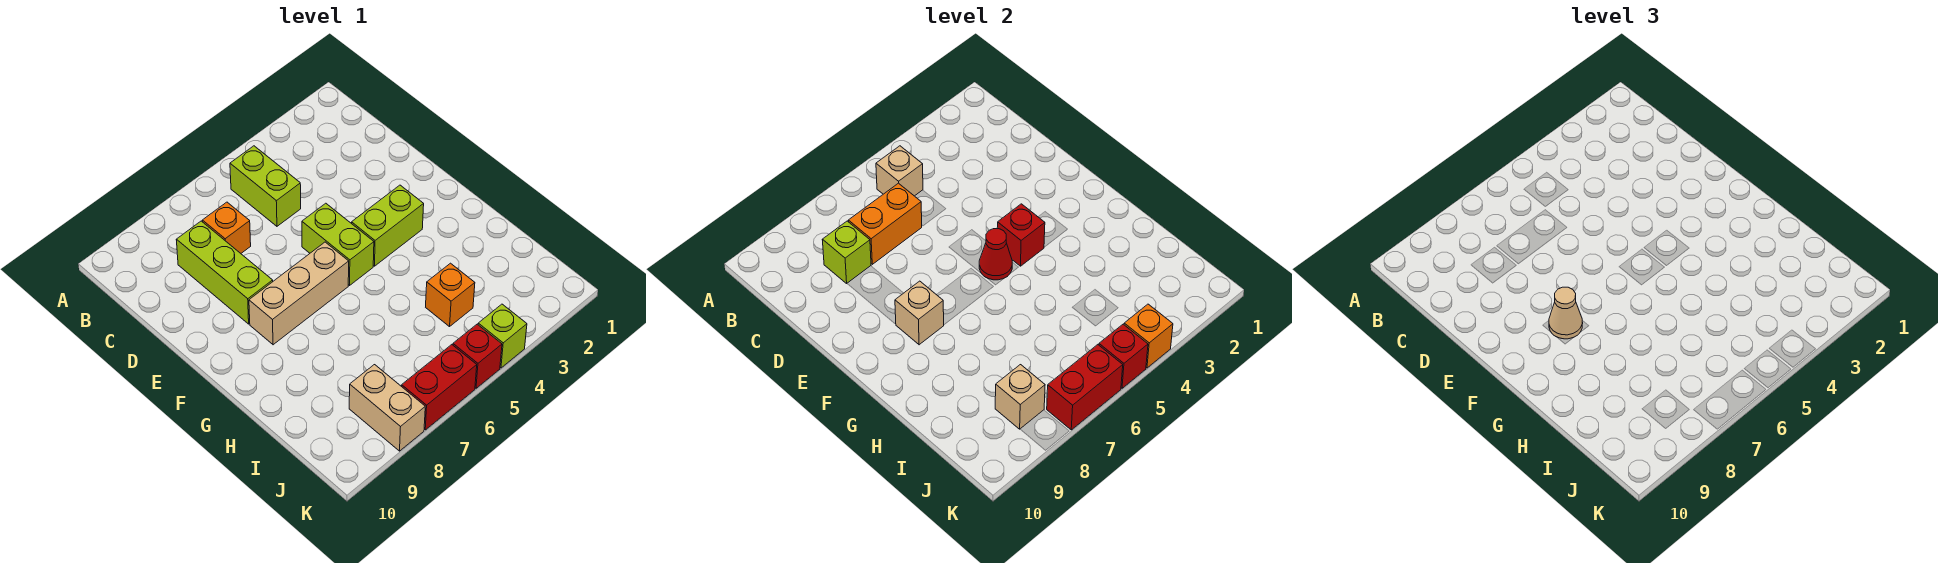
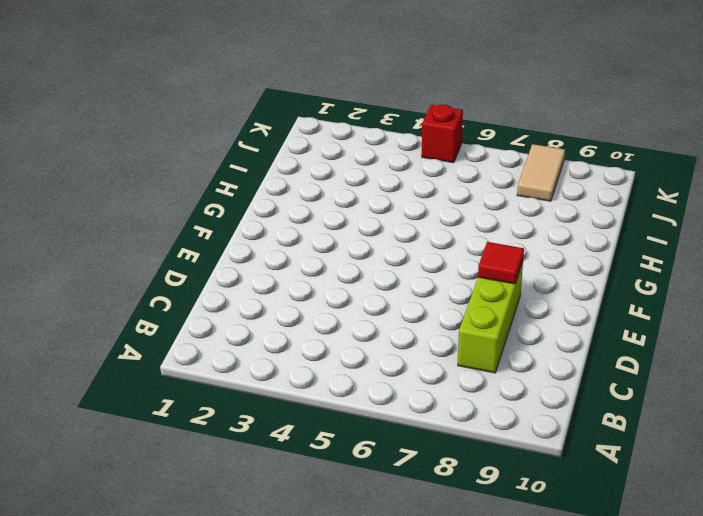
red tile E8 level 2 -> none
tan tile J8:K8 level 1 -> tan brick J8:K8 level 1
none -> lime brick B5:C5 level 1
none -> orange brick C7 level 1
none -> lime brick E5:F5 level 1

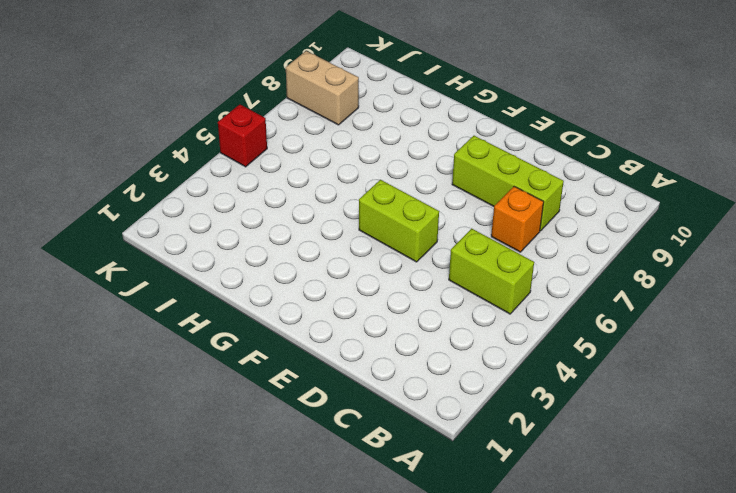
none -> lime brick F3:F4 level 1
none -> tan brick F6:F8 level 1
none -> orange brick I4 level 1

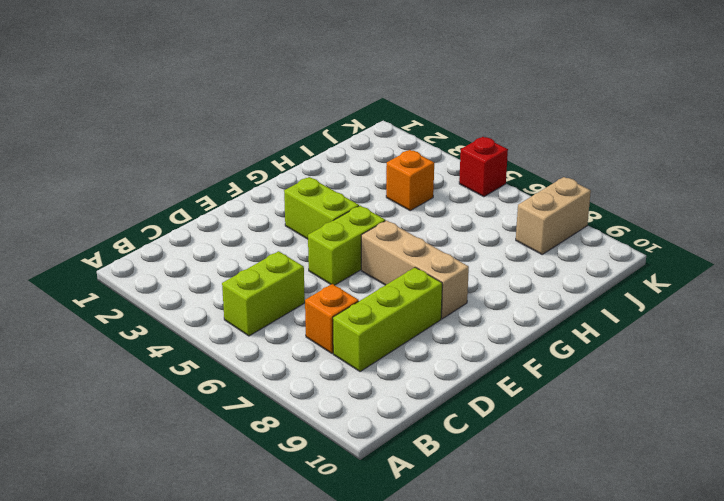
none -> lime brick K4 level 1
none -> red brick K6:K7 level 1
none -> tan brick B5 level 2

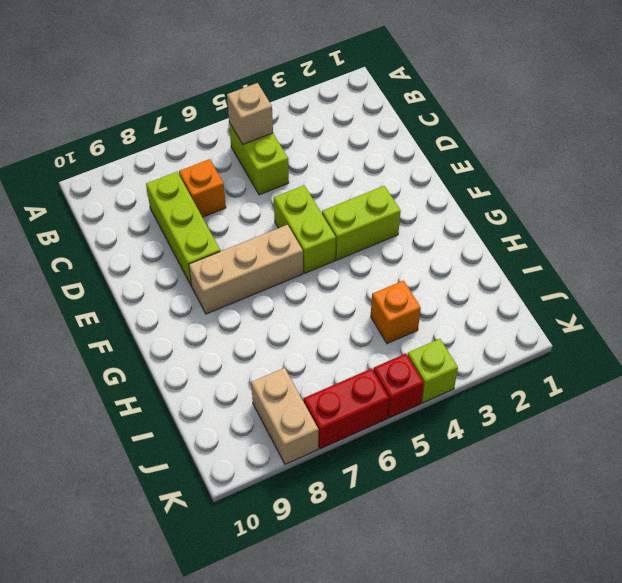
none -> orange brick C6:C7 level 2
none -> lime brick C8 level 2
none -> red brick F4 level 2

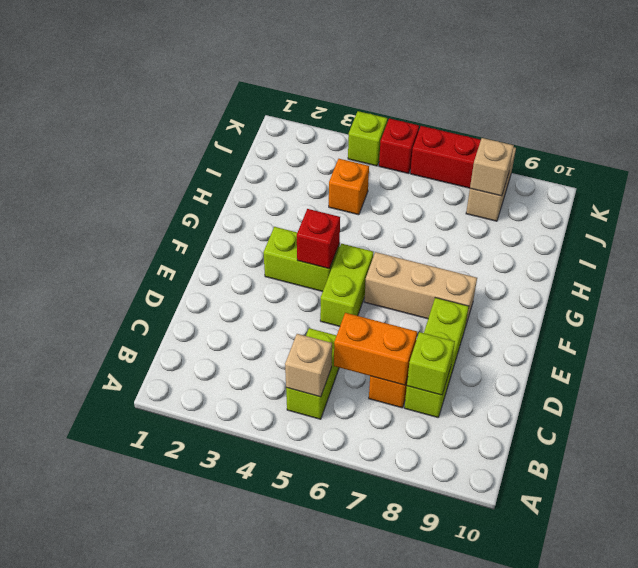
none -> red cone F5 level 2
none -> tan brick F8 level 2
none -> orange brick K4 level 2

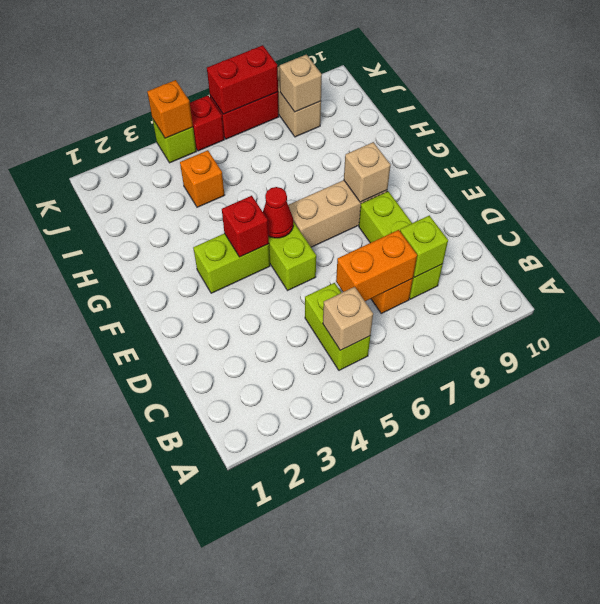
none -> red brick K5 level 2
none -> tan cone F8 level 3

